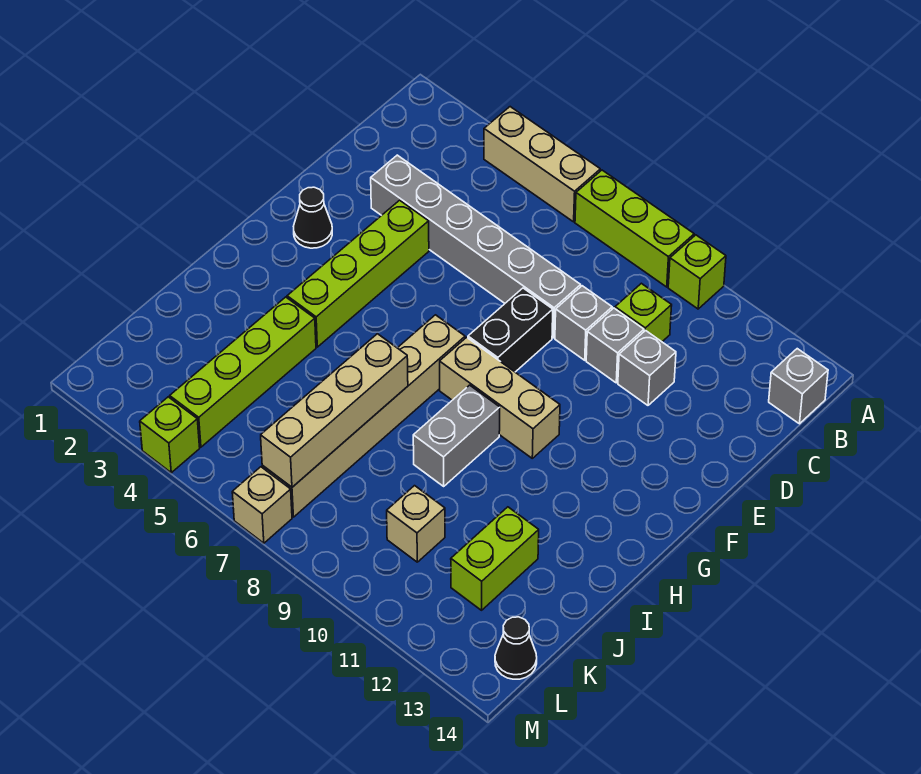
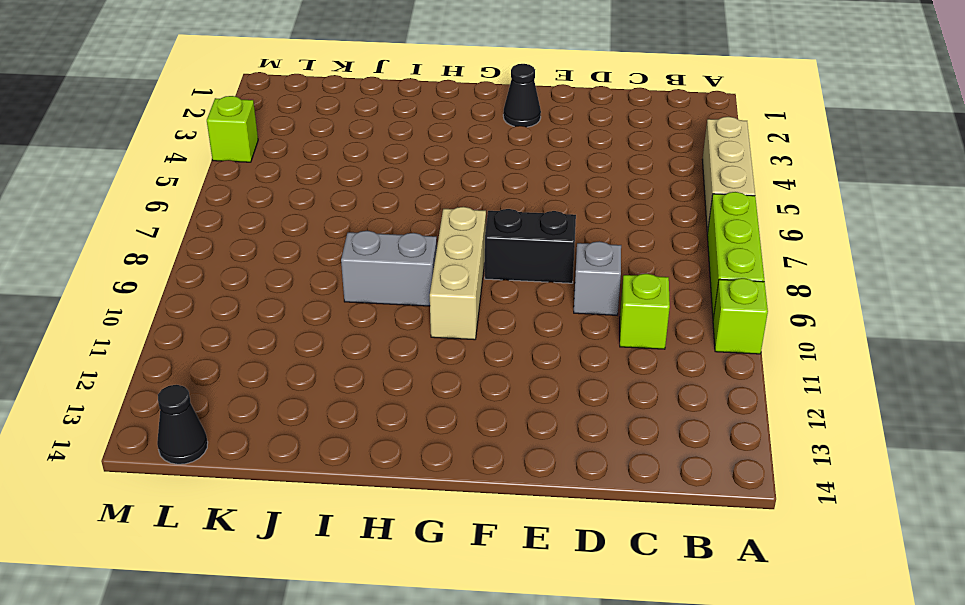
none -> grey brick B14 level 1
none -> grey brick D3:D8 level 1
none -> grey brick D10 level 1

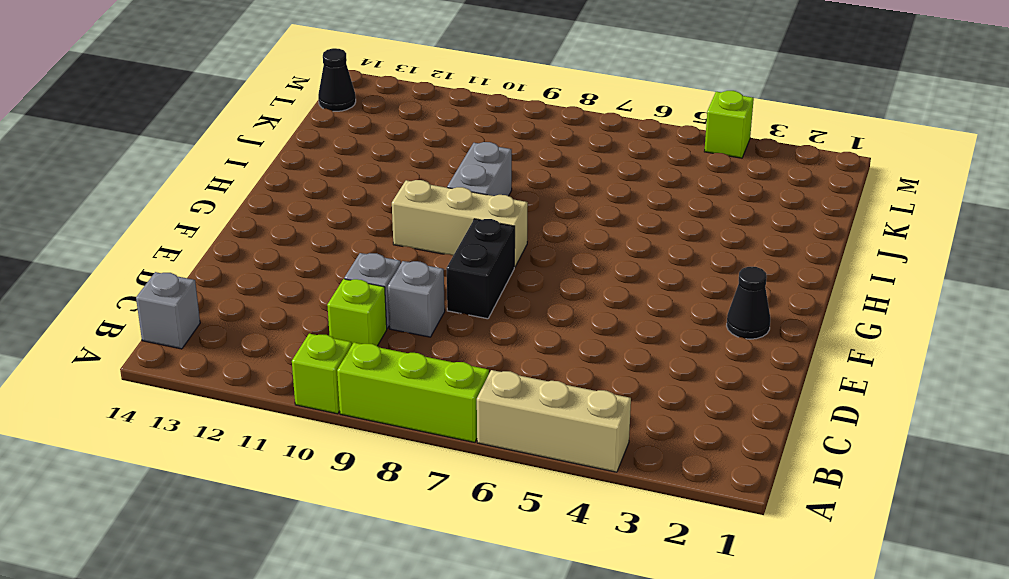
none -> grey brick D3:D8 level 1
none -> grey brick D11 level 1
none -> lime brick E4:H4 level 1

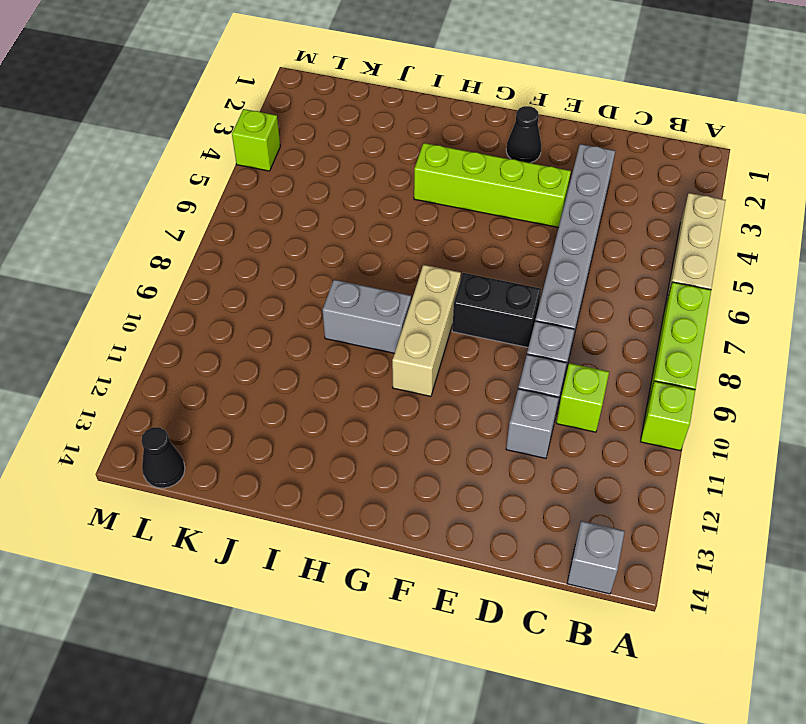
none -> tan brick G7:L7 level 1
none -> lime brick I4:L4 level 1
none -> lime brick J12:K12 level 1

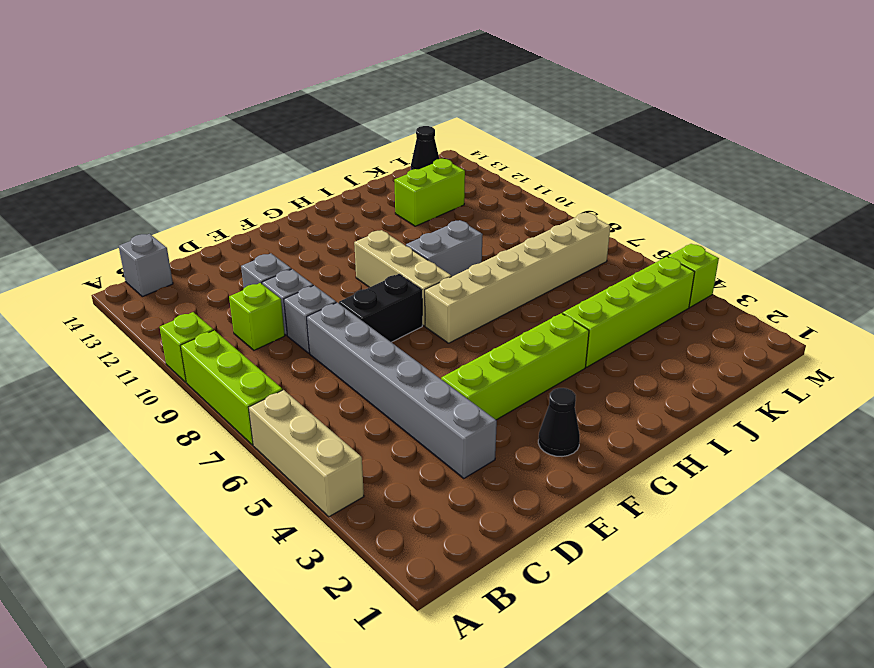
none -> tan brick K10 level 1
none -> tan brick M7 level 1
none -> tan brick I7:L7 level 2

